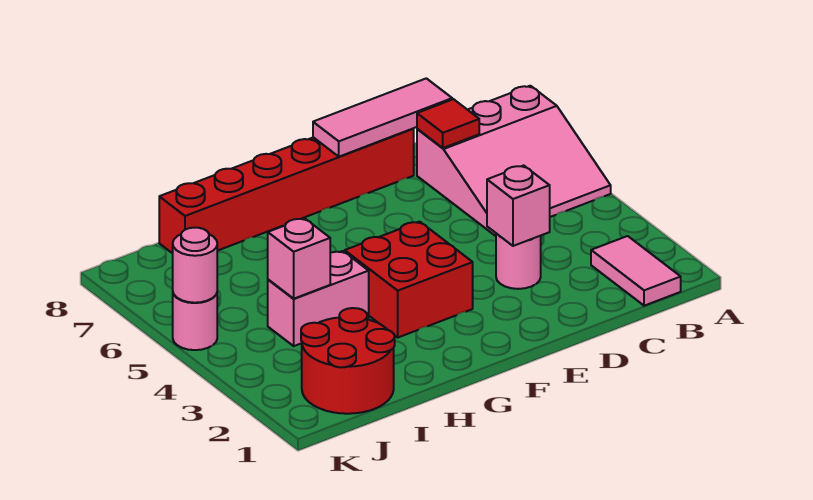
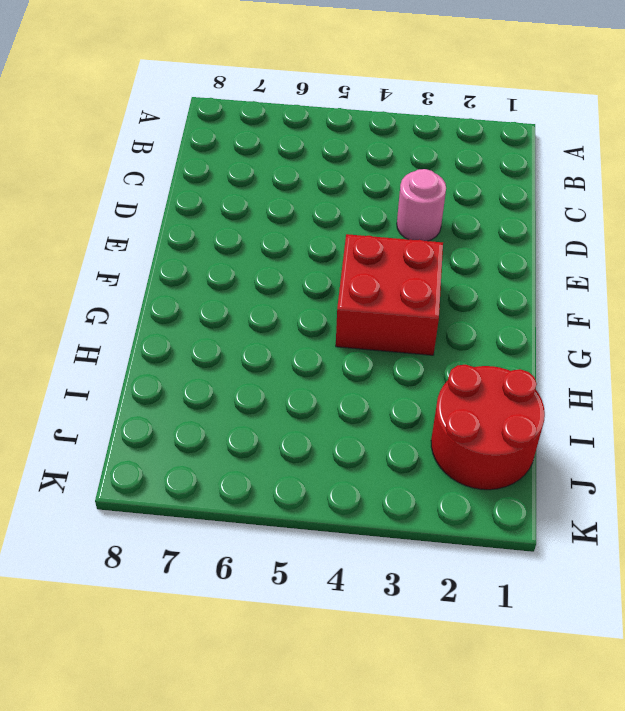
none -> pink slope A5:C7 level 1 top 7
none -> pink tile B1:B2 level 1
none -> red brick D8:I8 level 1

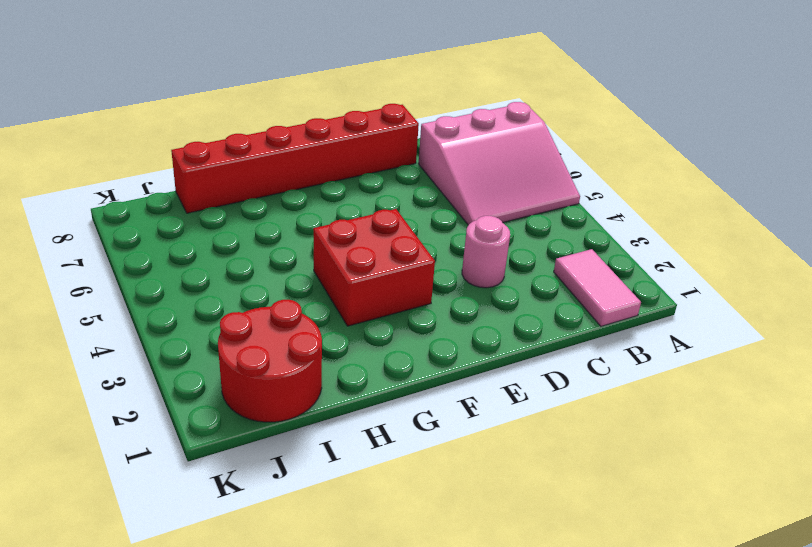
none -> pink brick H4:I4 level 1
none -> pink round brick K5 level 1
none -> red tile C7 level 2

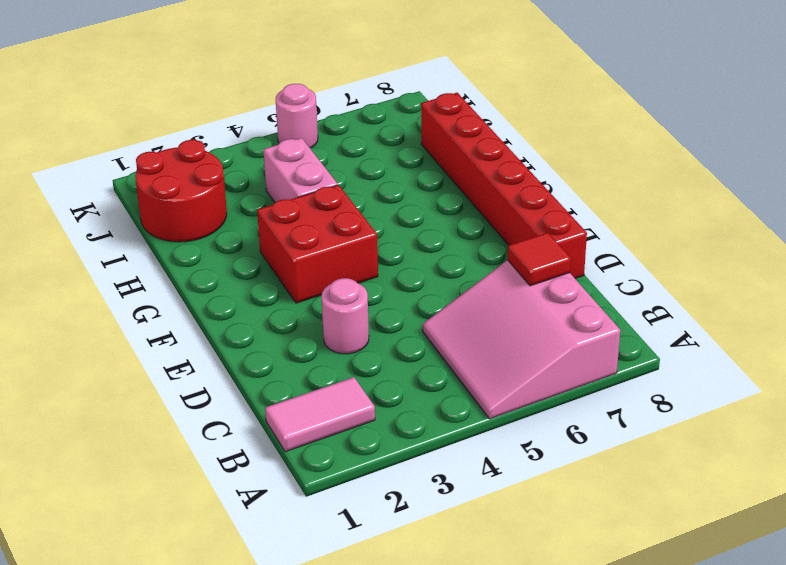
none -> pink tile C8:E8 level 2
none -> pink brick D3 level 2
none -> pink brick I4 level 2

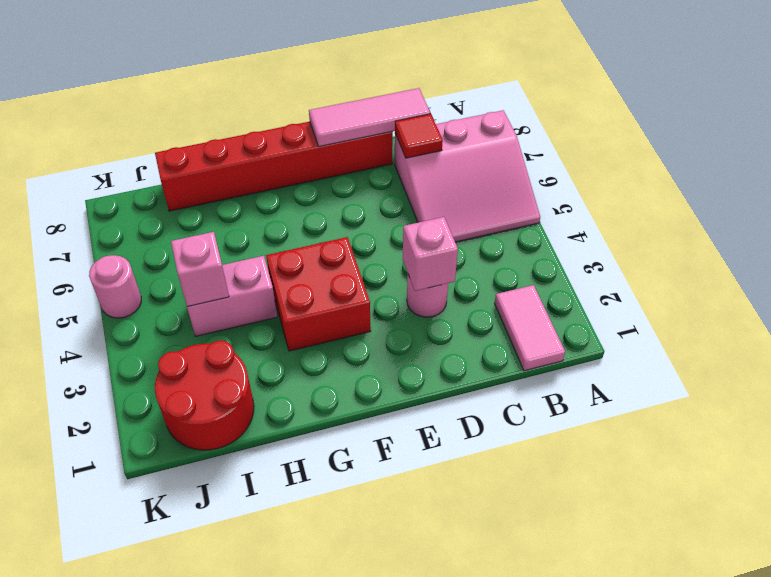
none -> pink round brick K5 level 2

